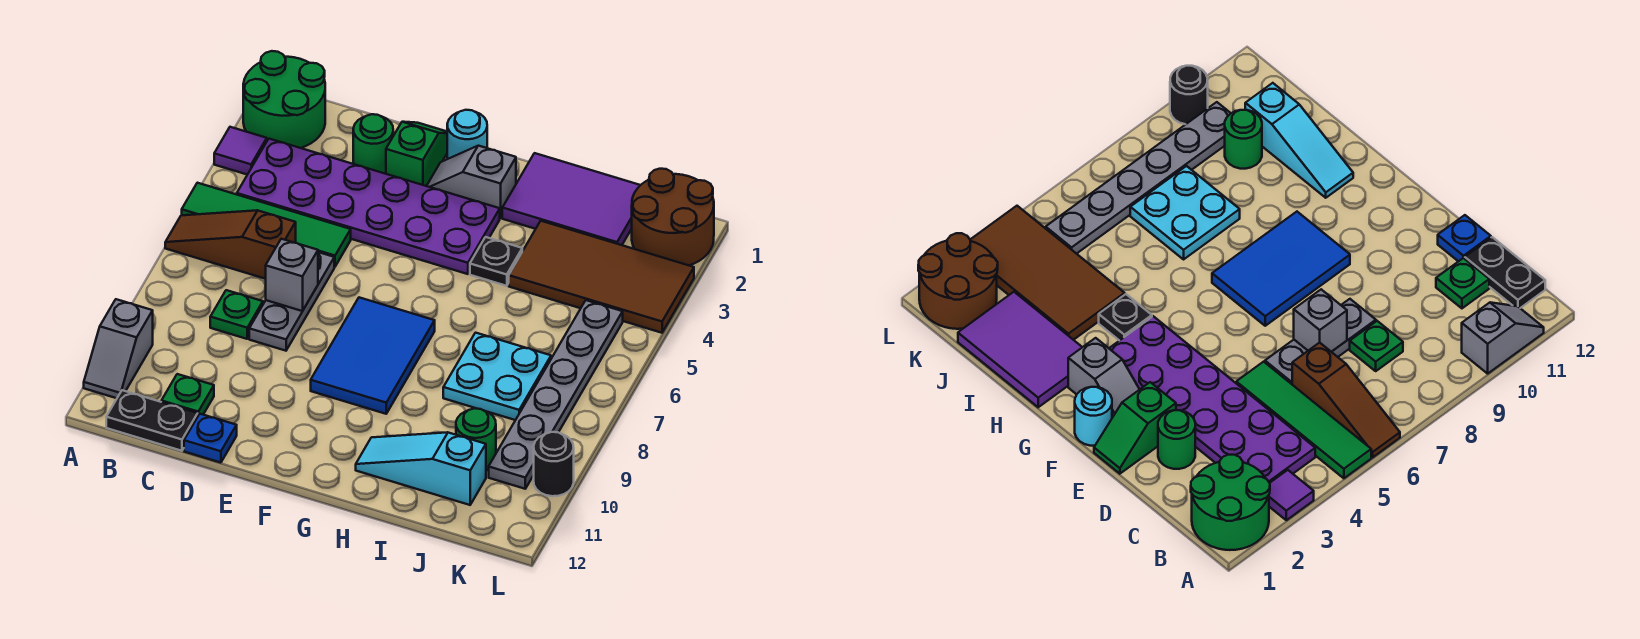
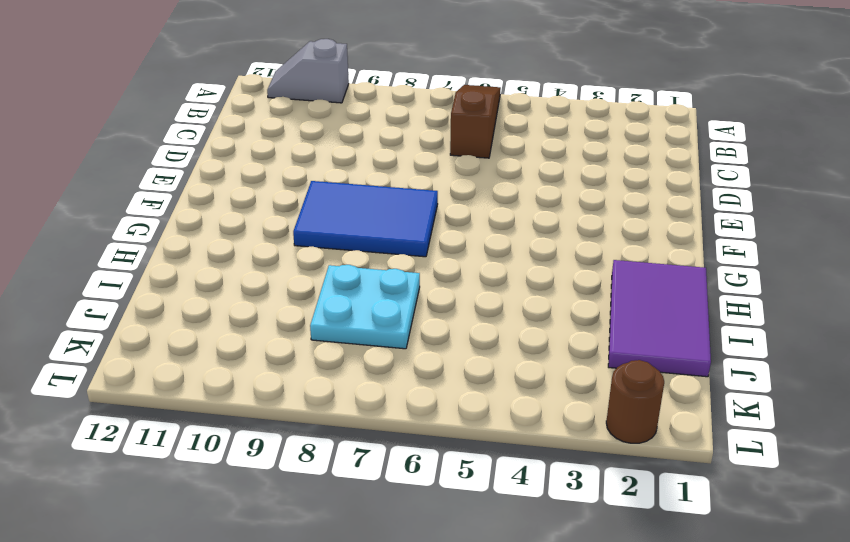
brown round brick L2 level 1 -> brown round brick K1:L2 level 1
none -> green round brick A1:B2 level 1
none -> purple tile A3 level 1
none -> green tile A5:D5 level 1

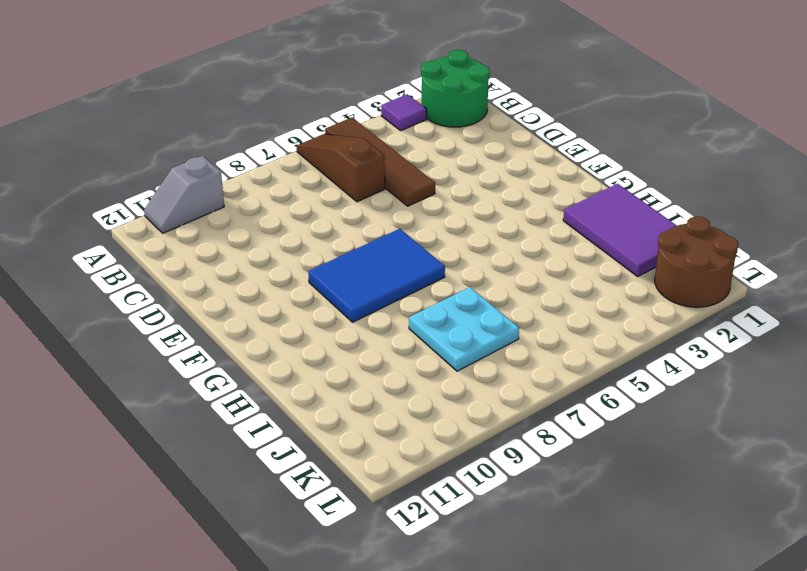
brown tile A5:D5 level 1 -> green tile A5:D5 level 1
none -> purple plate B3:G4 level 1
none -> black plate B12:C12 level 1
none -> green plate C8 level 1

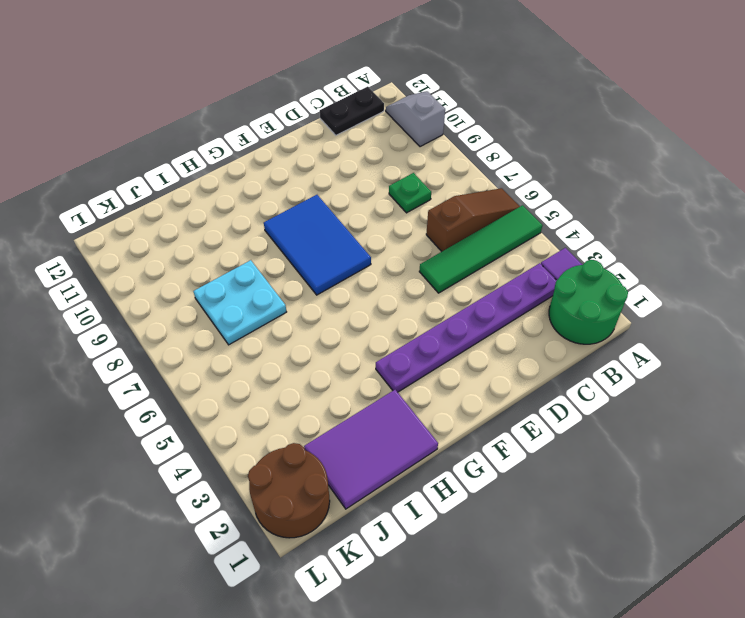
purple plate B3:G3 level 1 -> purple plate B3:G4 level 1
none -> green plate C11 level 1
none -> green round brick D2 level 1
none -> grey plate D6:D8 level 1

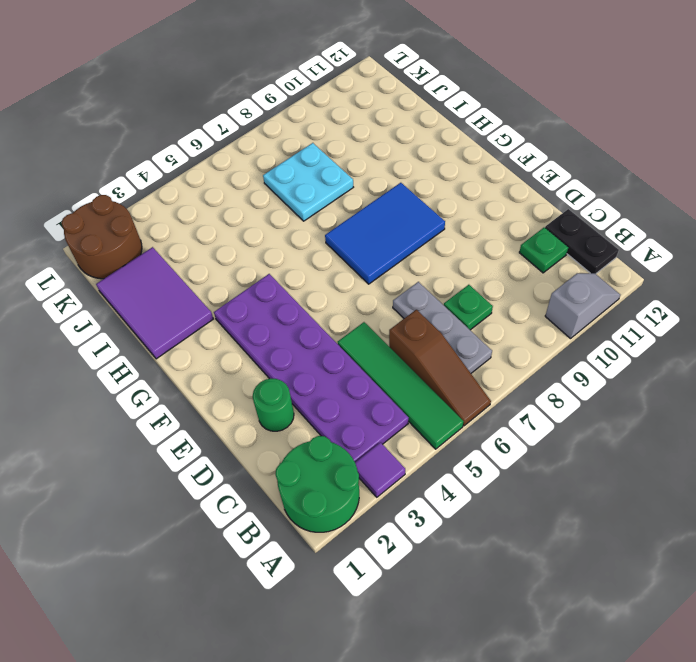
grey plate B7:D7 level 1 -> grey plate D6:D8 level 1
none -> blue plate D12 level 1
none -> green slope E1:E2 level 1 top 2
none -> cyan round brick F1 level 1

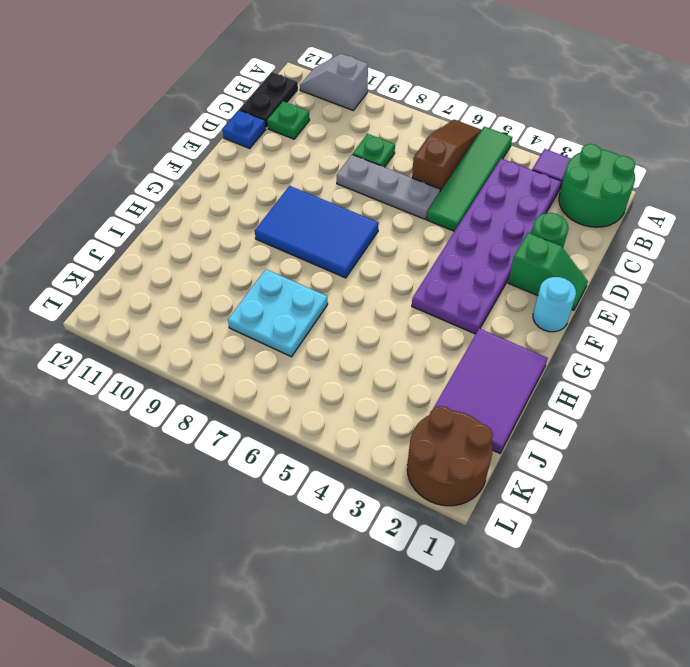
none -> grey slope F2:G2 level 1 top G
none -> black plate H4 level 1
none -> cyan slope H11:J11 level 1 top J

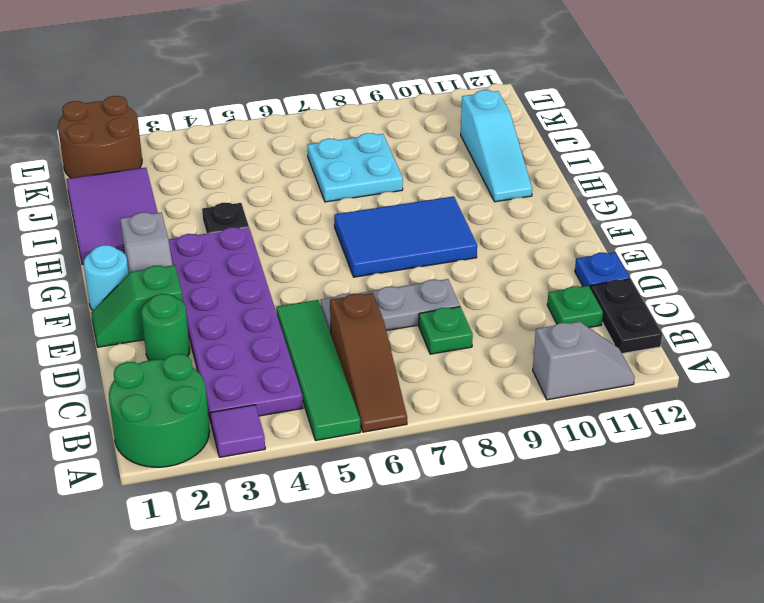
none -> brown tile I3:L4 level 1
none -> green round brick J10 level 1
none -> grey plate K5:K10 level 1

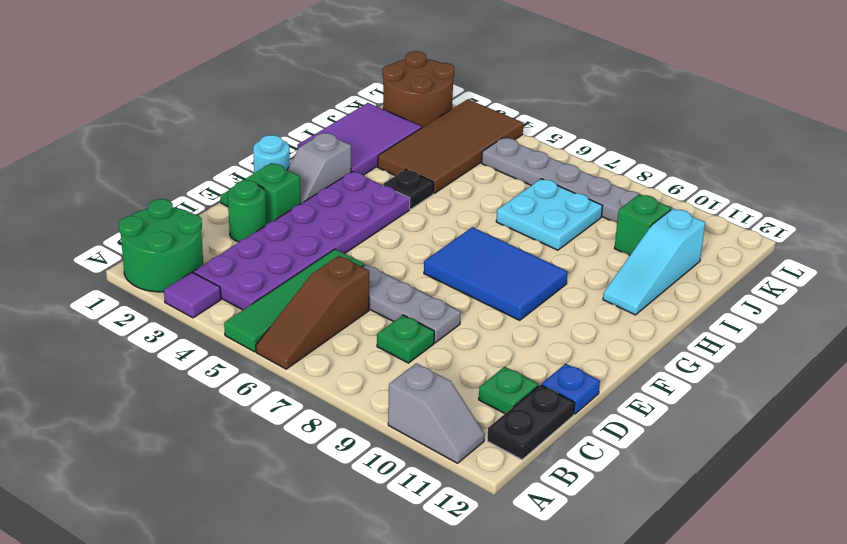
green brick J10 level 1 -> green round brick J10 level 1
none -> black round brick L10 level 1
none -> grey brick D7 level 2

